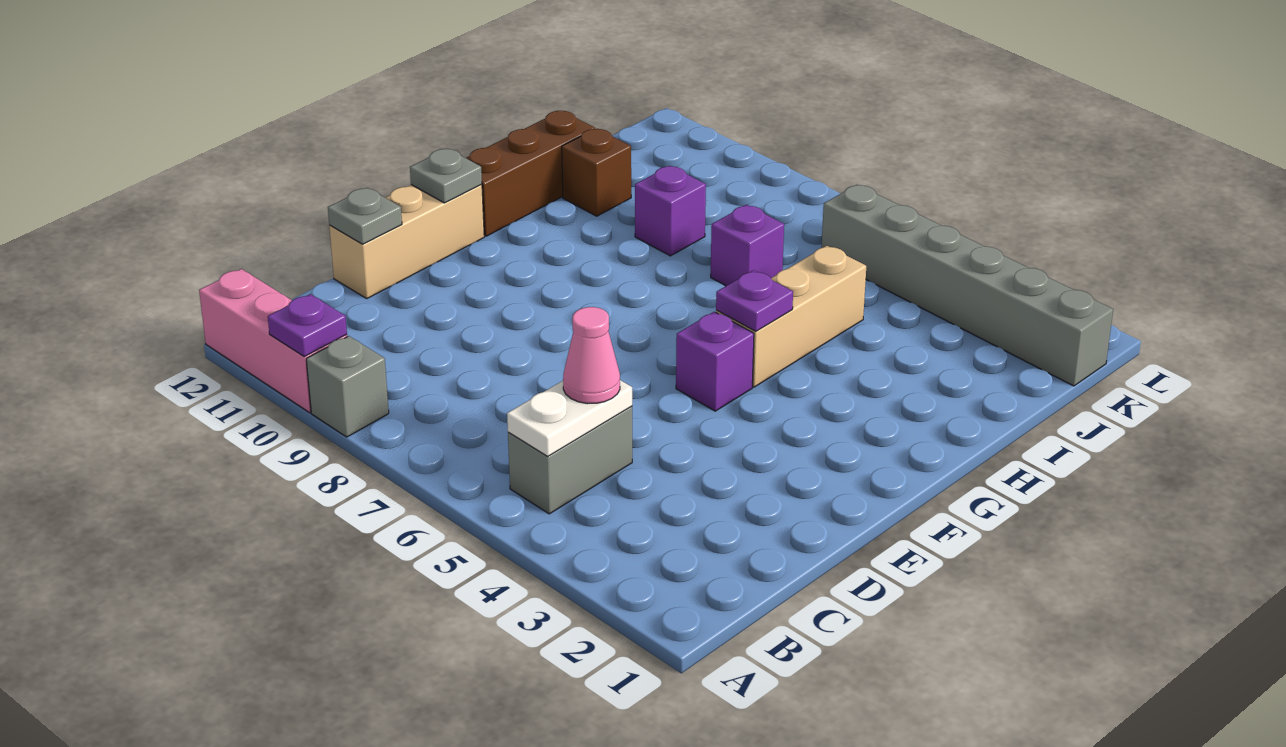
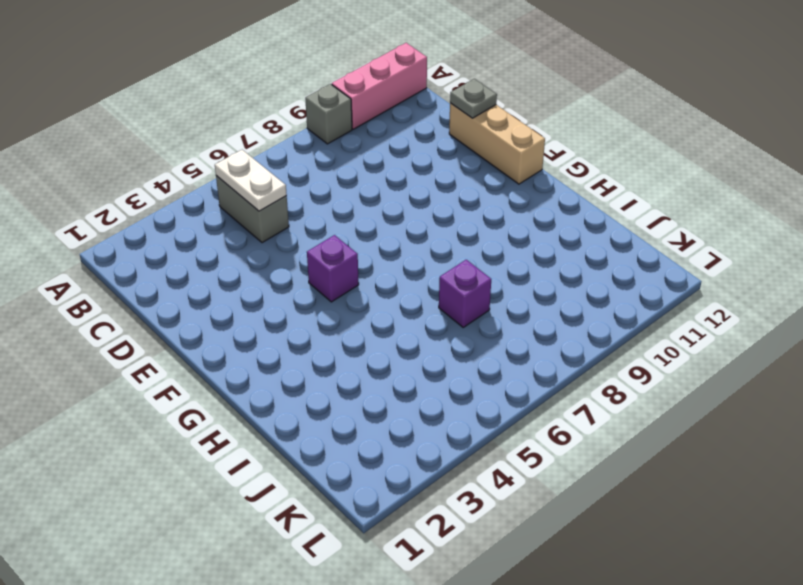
none -> tan brick G5:I5 level 1
none -> brown brick G12:I12 level 1
none -> purple brick I9 level 1

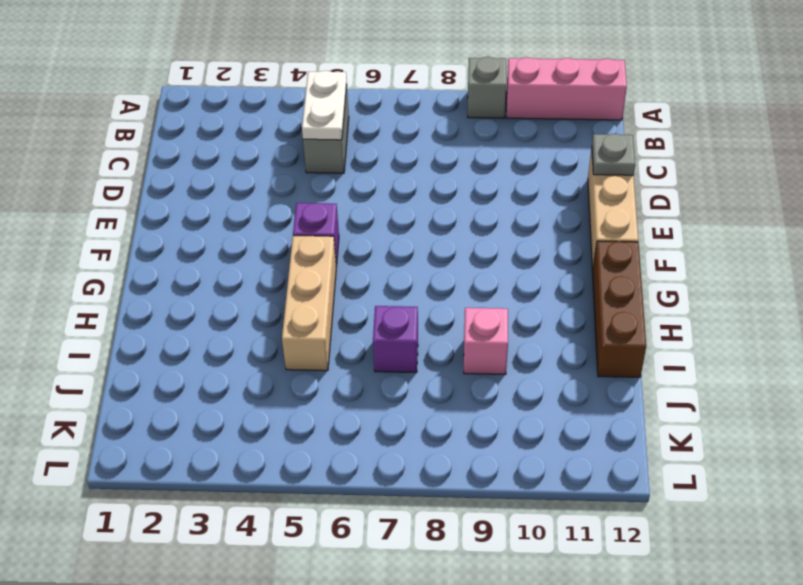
pink brick I9 level 1 -> purple brick I9 level 1
none -> brown brick I11 level 1
none -> grey brick K1:K6 level 1
none -> purple plate A10 level 2

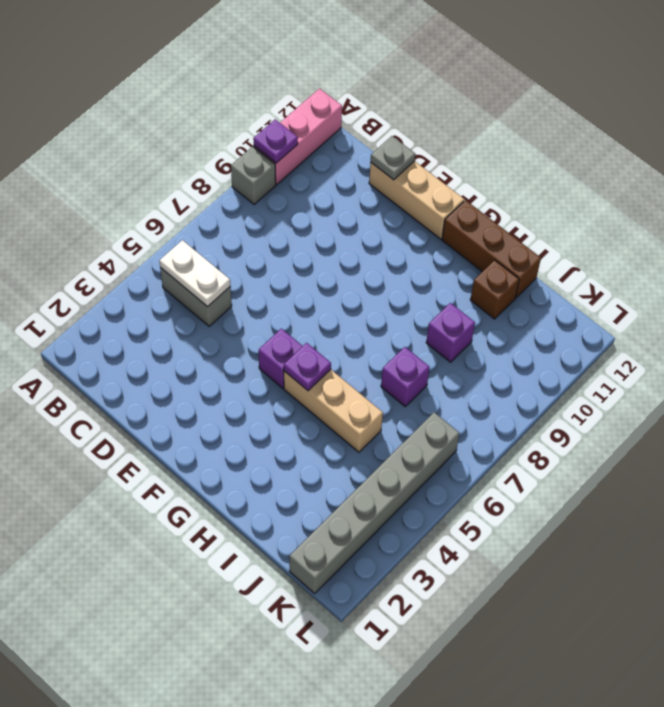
none -> grey plate F12 level 2
none -> pink cone C5 level 3

